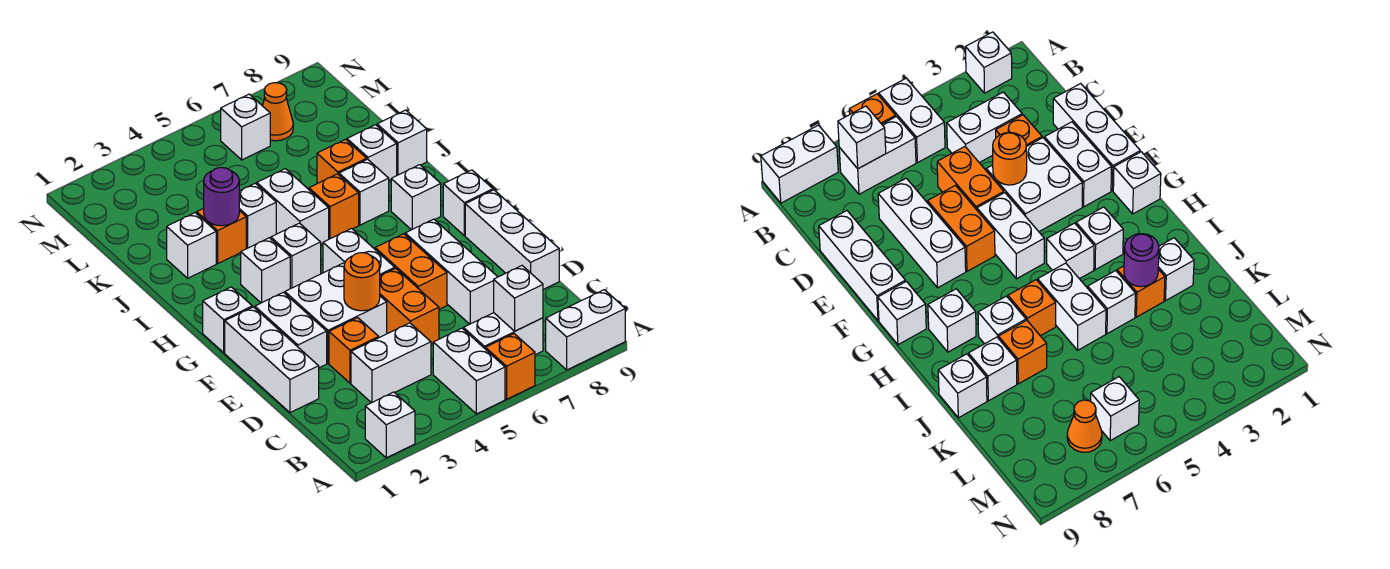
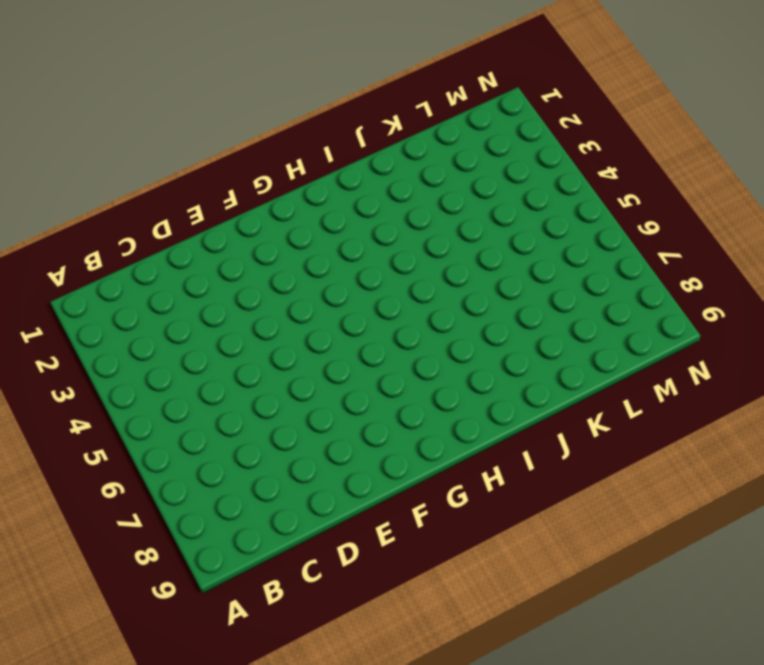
none -> white brick A2 level 1
none -> white brick A5:B5 level 1
none -> orange brick A6 level 1
none -> white brick A8:A9 level 1

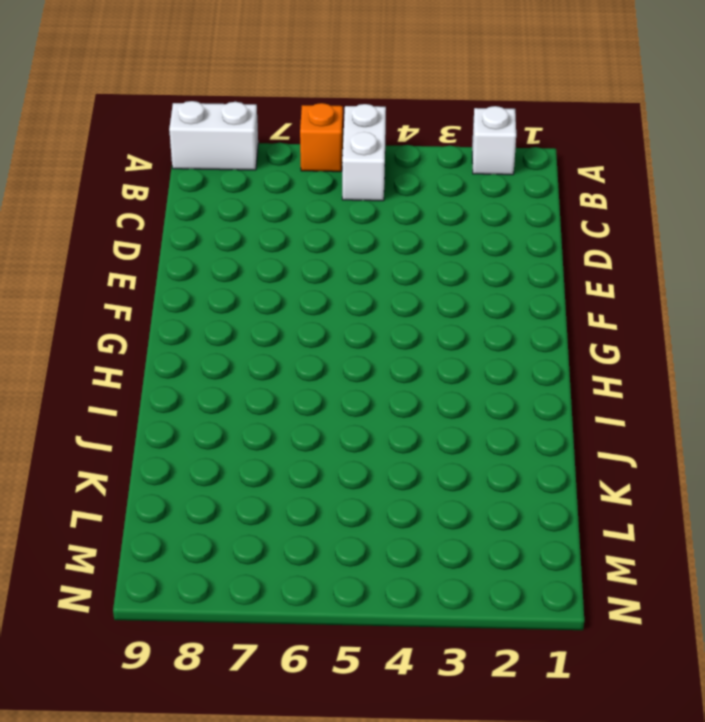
none -> white brick B6:B7 level 1
none -> white brick C3:C4 level 1
none -> white brick D1:F1 level 1
none -> orange brick D3 level 1

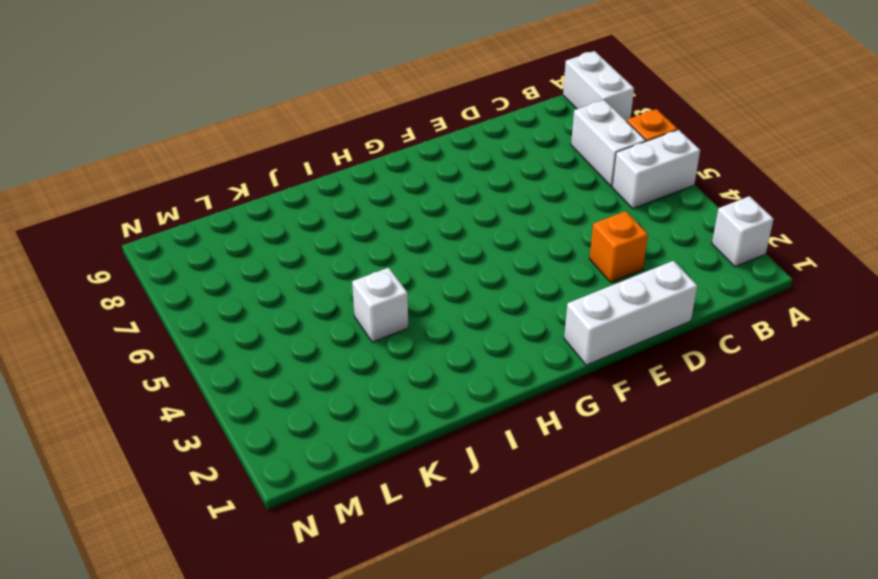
none -> white brick C3:C4 level 1
none -> orange brick D5:E5 level 1
none -> white brick D7:F7 level 1
none -> white brick D9:F9 level 1

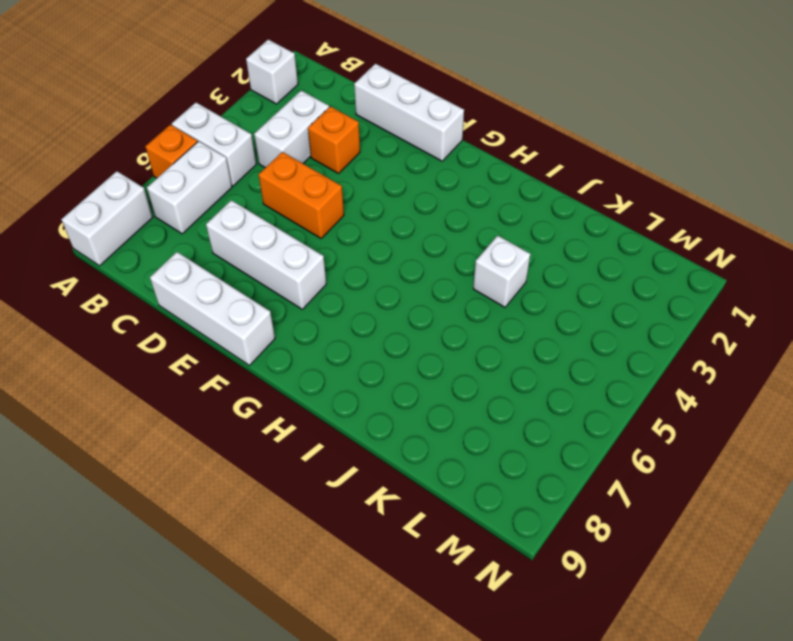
none -> white brick E2:F2 level 1
none -> white brick E3:F4 level 1
none -> orange brick E6:F6 level 1
none -> white brick F5:G5 level 1

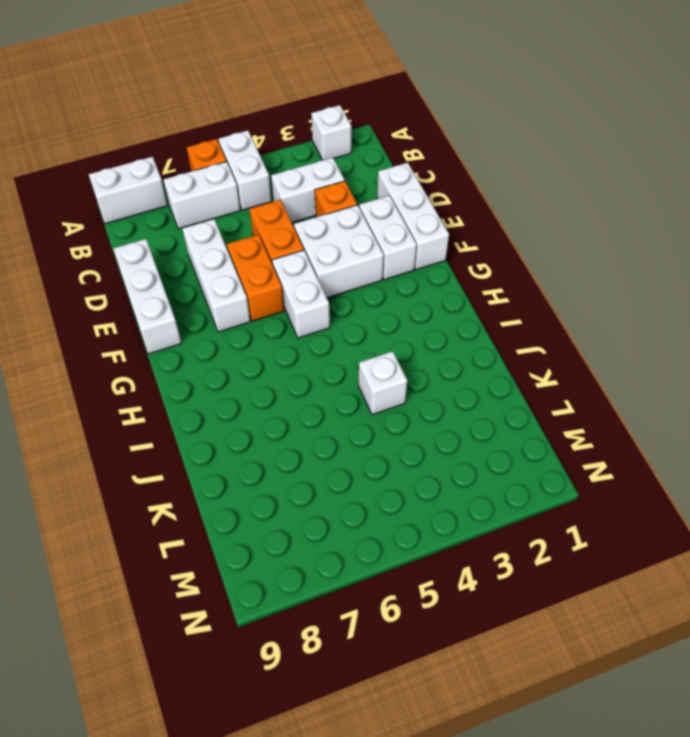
none -> white brick G1 level 1
none -> white brick G9 level 1
none -> white brick H3 level 1
none -> white brick H4 level 1

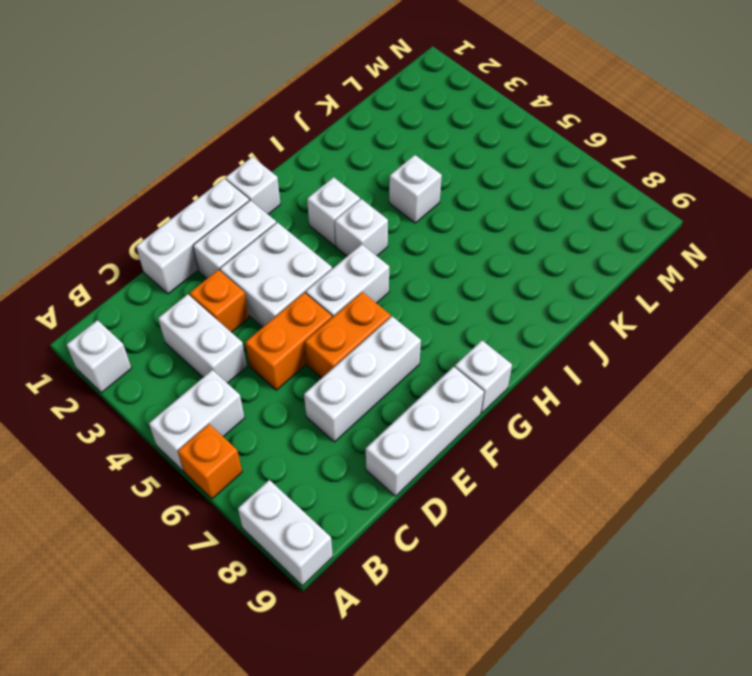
none -> white brick B6:B7 level 1
none -> white brick H8 level 1
none -> white brick I5:J5 level 1
none -> orange brick I6 level 1

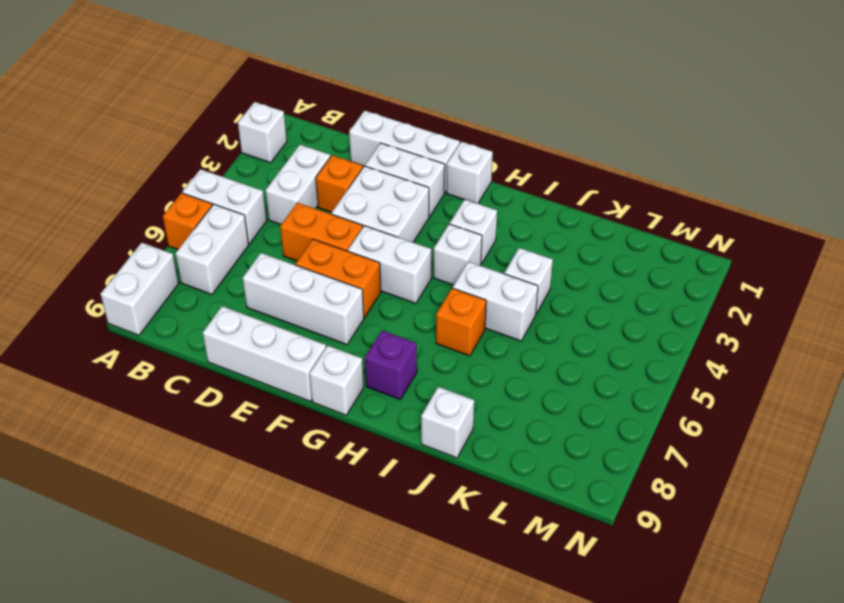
purple brick H8 level 1 -> white brick H8 level 1
none -> white brick I7 level 1
none -> white brick J2 level 1
none -> orange brick J3 level 1
none -> orange brick J7 level 1

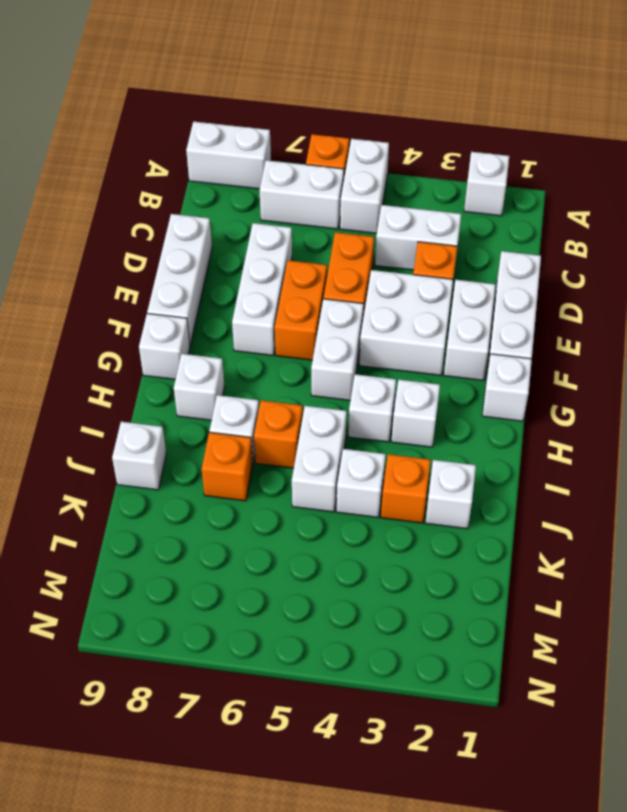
none -> white brick J8 level 1
none -> white brick M6 level 1
none -> orange cone M7 level 1
none -> white brick B7 level 2

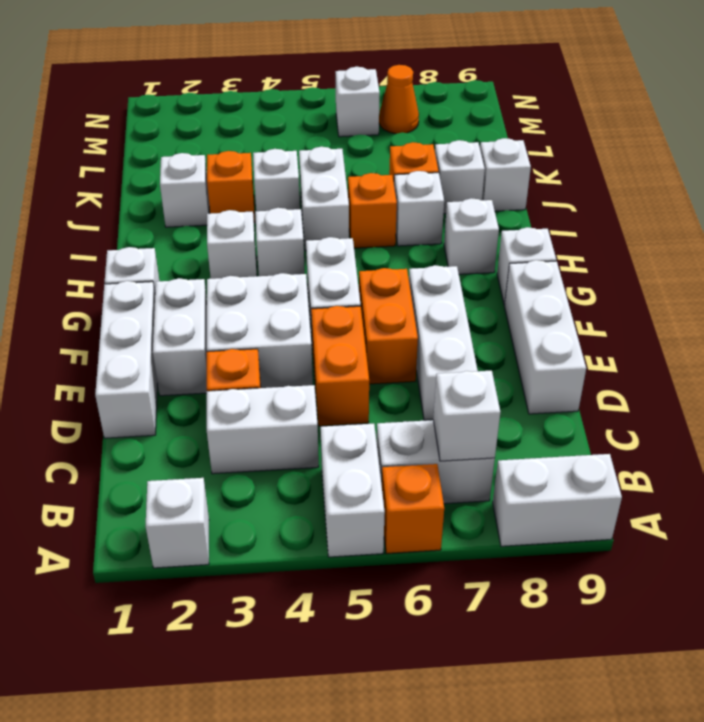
none -> orange round brick E4 level 2
none -> purple round brick J3 level 2

